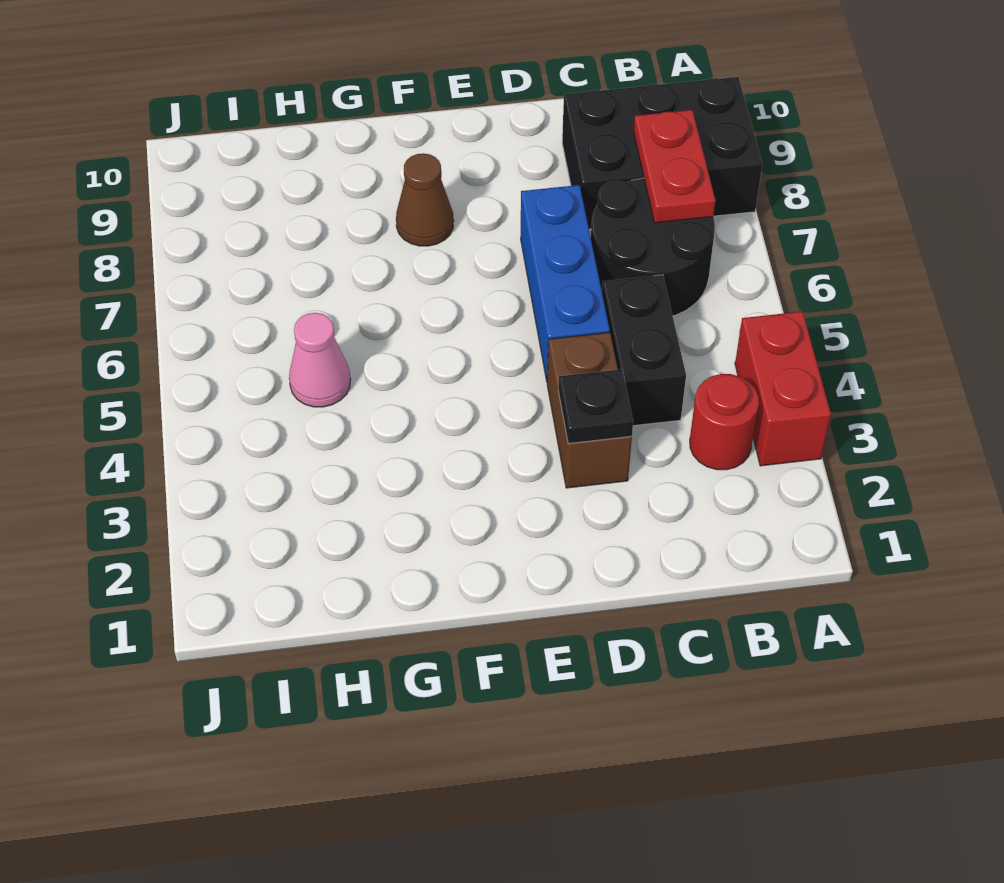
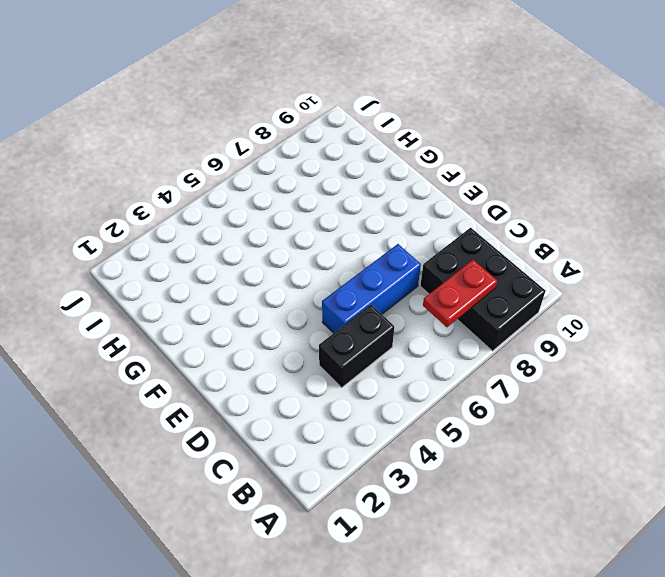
none -> red brick A3:A4 level 1
none -> red round brick B3 level 1

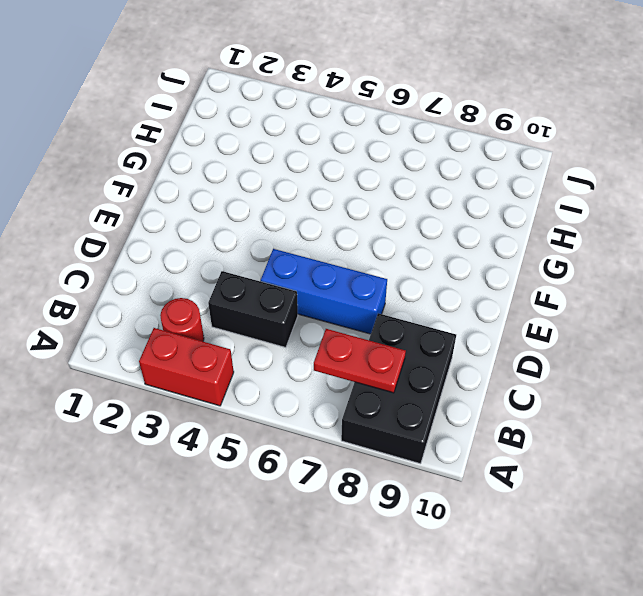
none -> black round brick B6:C7 level 1
none -> brown brick D3:D4 level 1

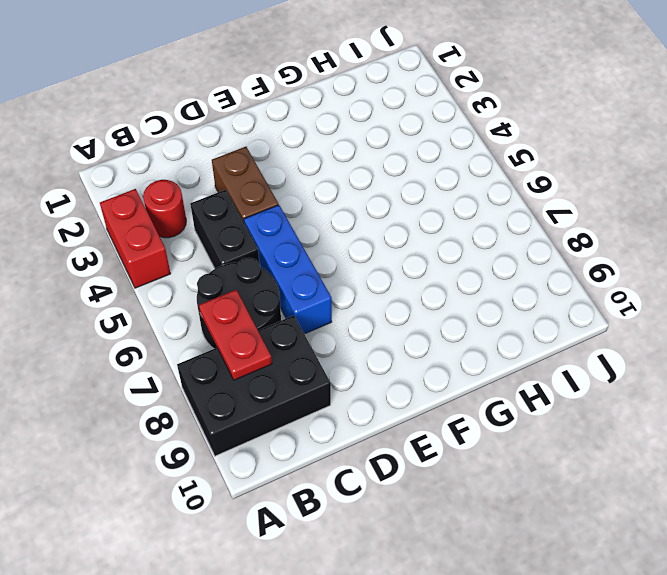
none -> brown cone F8 level 1
none -> pink cone H5 level 1

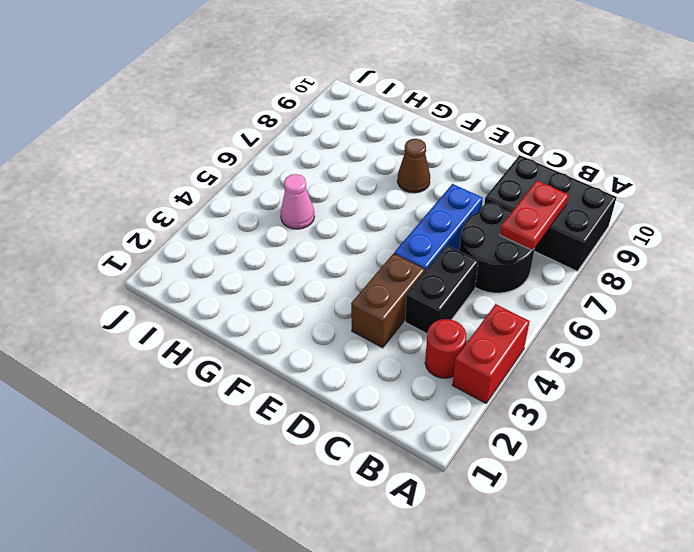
none -> black plate D3 level 2

